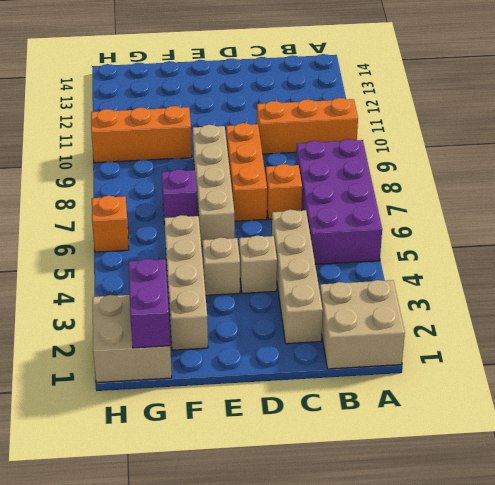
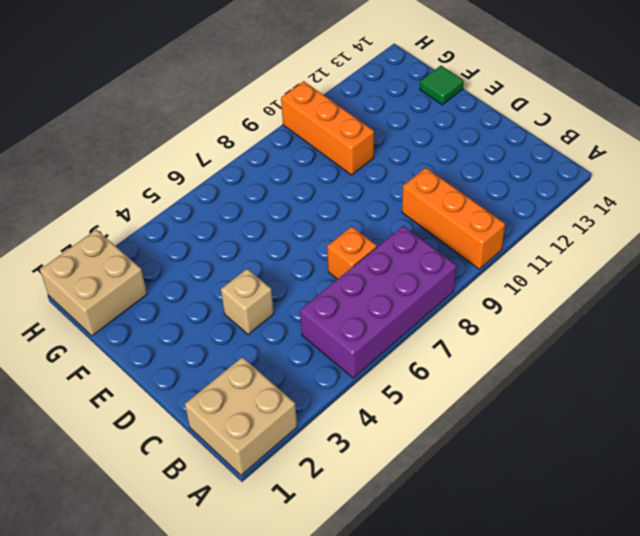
green tile F14 level 1 -> none
none -> tan brick C2:C5 level 1
none -> orange brick D7:D9 level 1
none -> tan brick E4 level 1

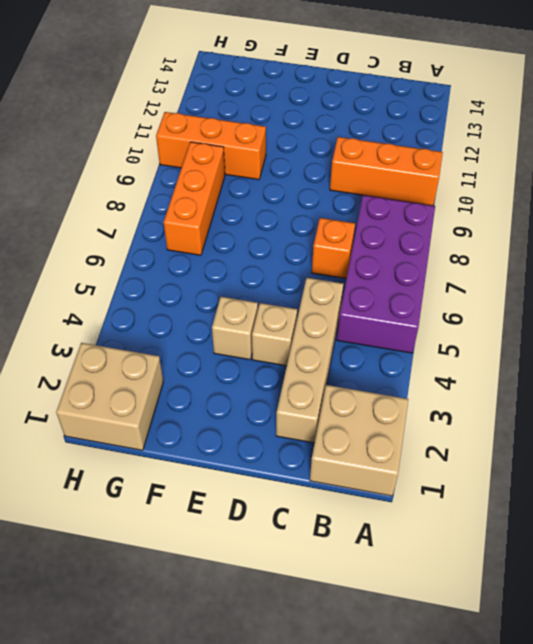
orange brick G7:G9 level 1 -> orange brick D7:D9 level 1
none -> tan brick E6:E9 level 1
none -> tan brick F2:F5 level 1
none -> purple brick F7 level 1

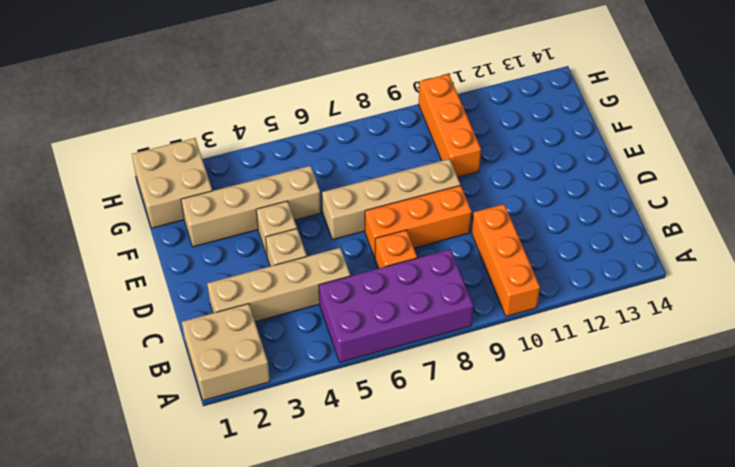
none -> purple brick F7 level 1
none -> orange brick H6 level 1
none -> purple brick G1:G2 level 2

